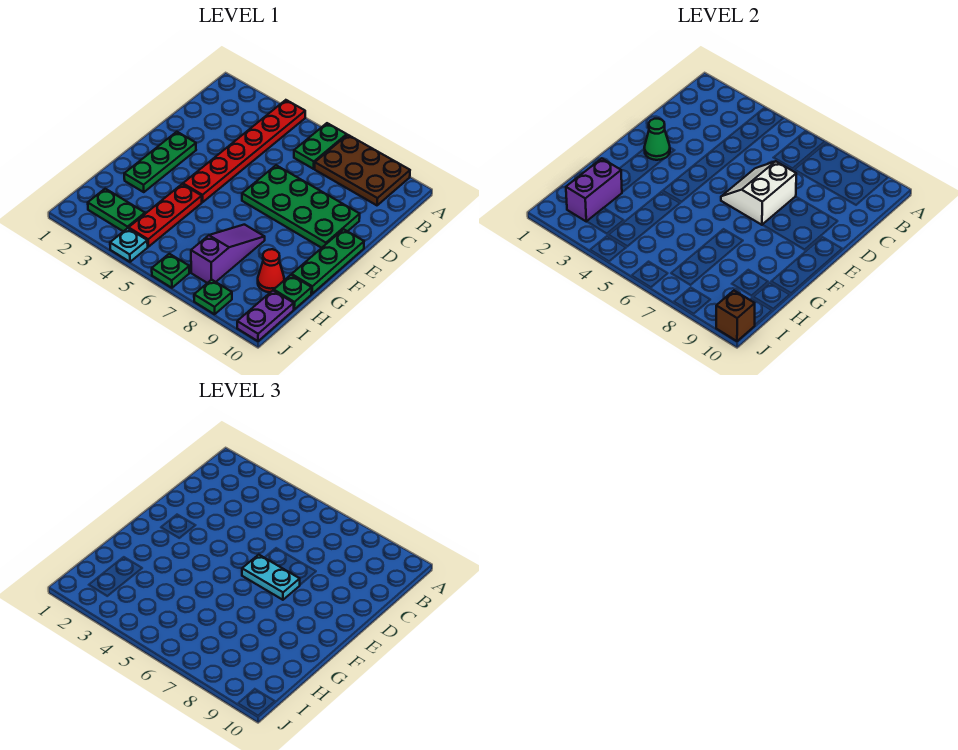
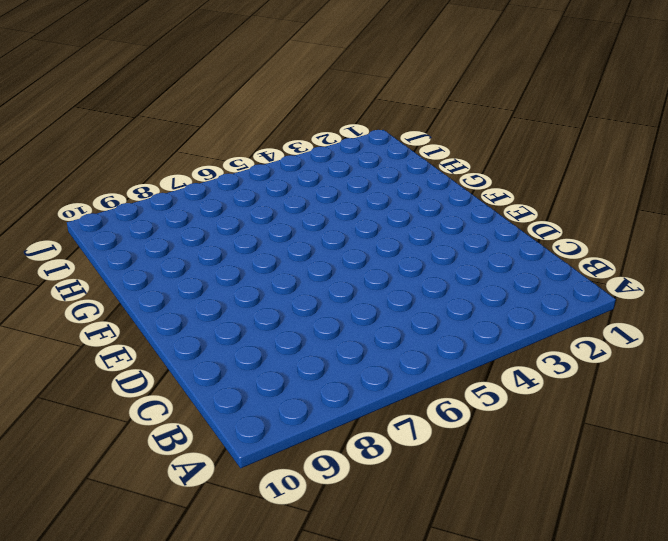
none -> red plate A4:F4 level 1
none -> green plate A6:B6 level 1
none -> brown plate A7:B9 level 1

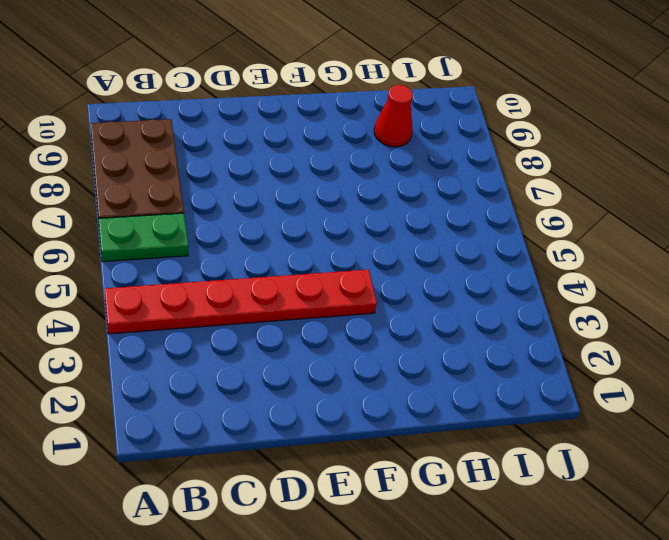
none -> green plate D6:E9 level 1
none -> green plate E2:G2 level 1
none -> green plate E10:G10 level 1

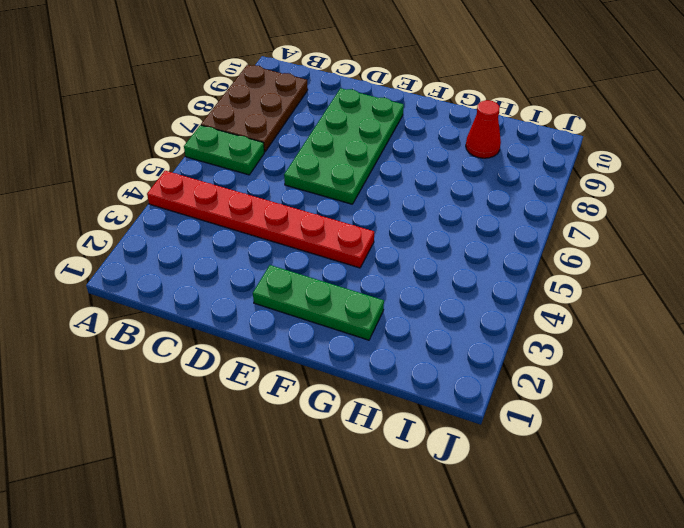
none -> green plate E10:G10 level 1
none -> red plate G4:I4 level 1
none -> purple slope G7:I7 level 1 top I

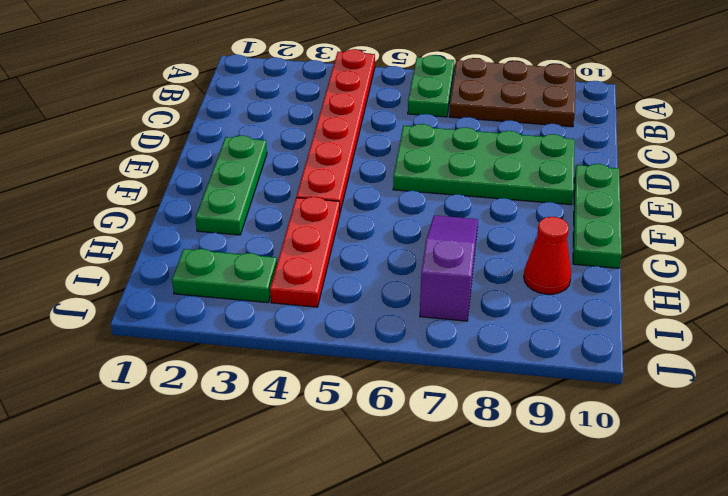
none -> green plate H10 level 1
none -> purple plate I10:J10 level 1
none -> cyan plate J4 level 1

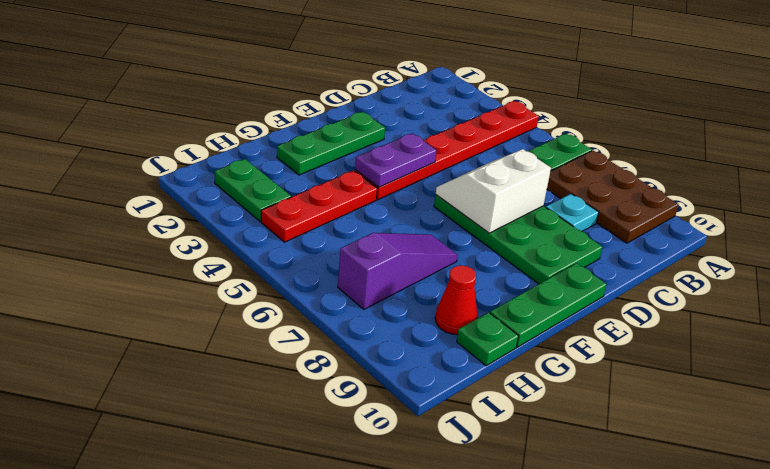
cyan plate C8 level 1 -> cyan plate J4 level 1
purple plate E4:F4 level 2 -> purple plate I10:J10 level 1
none -> green plate J6 level 1
none -> green plate J8 level 1
none -> green cone E2 level 2

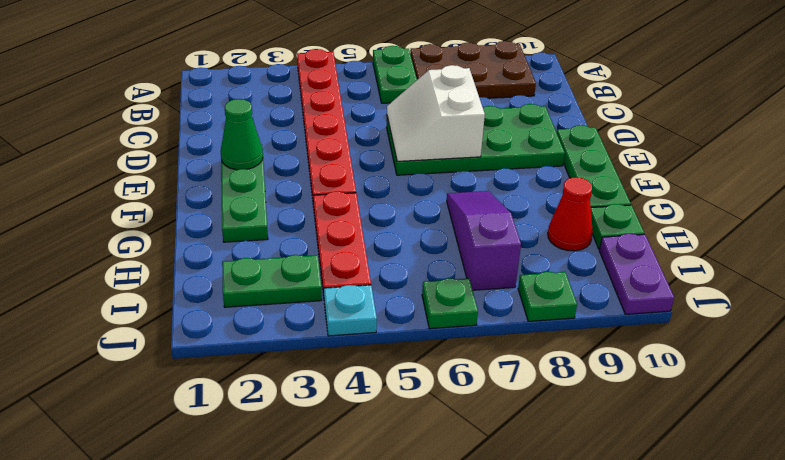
none -> purple brick H2:I2 level 2
none -> brown brick J10 level 2
none -> cyan plate E6:E7 level 3

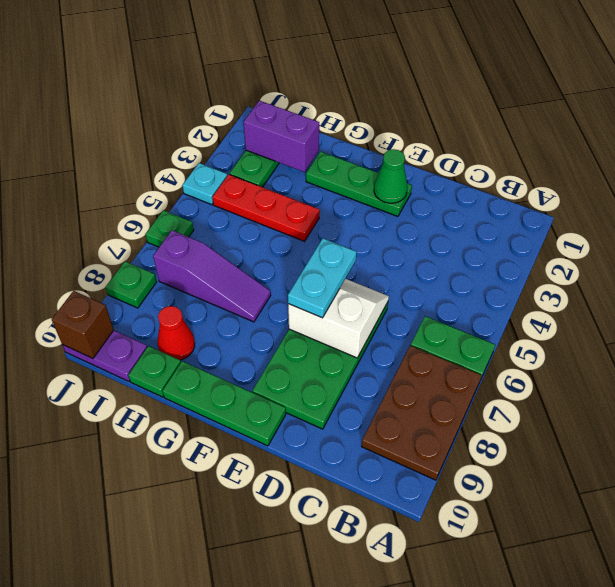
none -> red plate A4:F4 level 1

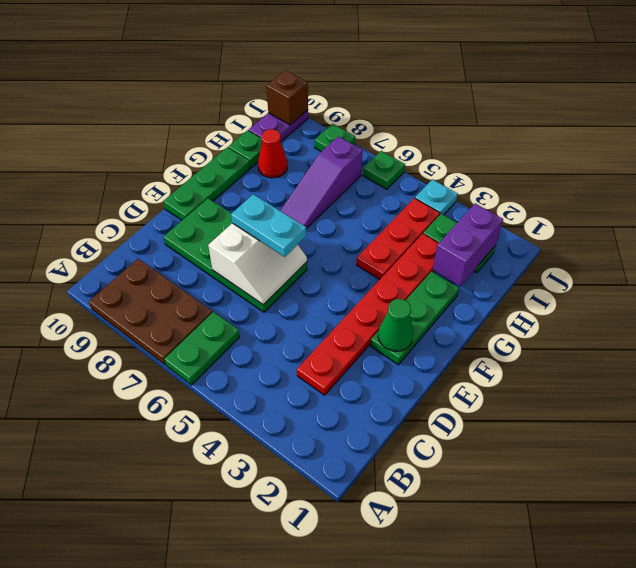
red plate C3:H3 level 1 -> red plate A4:F4 level 1

